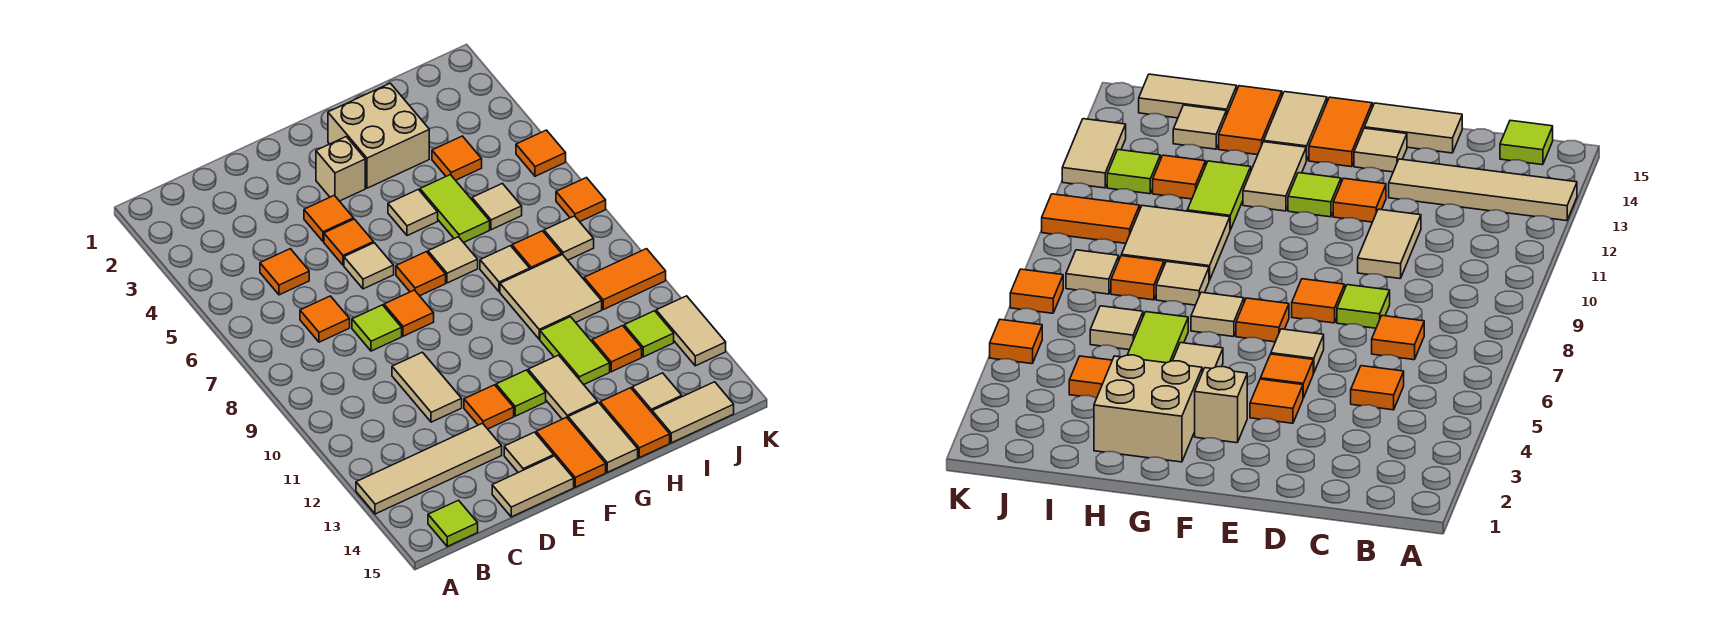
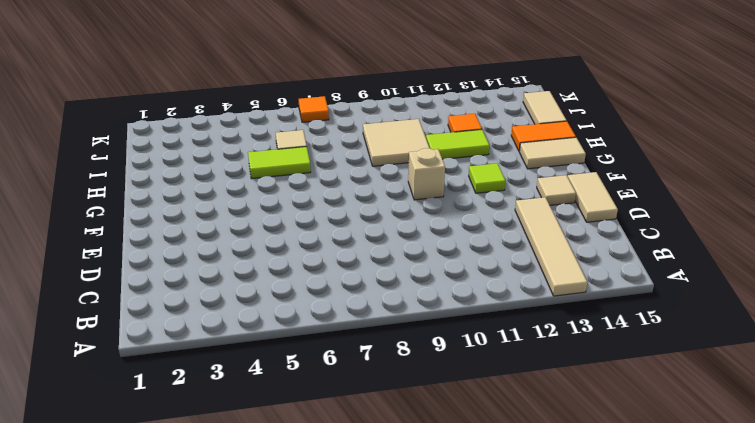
tan brick F10 level 1 -> tan brick F3 level 1
none -> lime tile B15 level 1
none -> orange tile C5 level 1
none -> orange tile C7 level 1
none -> lime tile D8 level 1

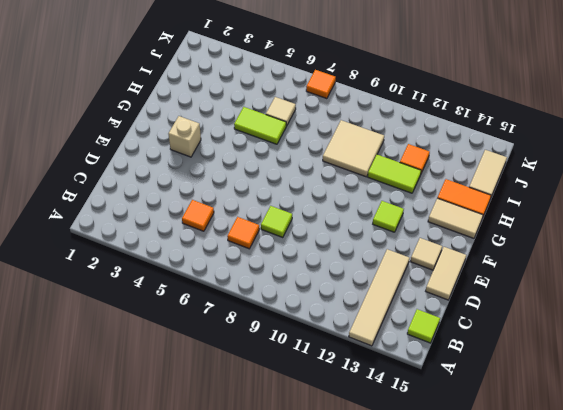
none -> tan tile D10:D11 level 1
none -> orange tile E4 level 1
none -> orange tile E5 level 1
none -> tan tile E6 level 1

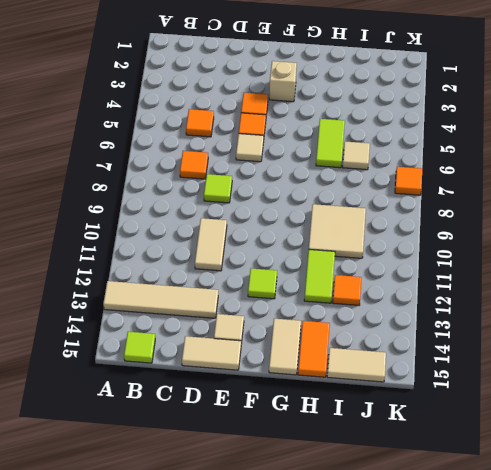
none -> orange tile E8 level 1
none -> orange tile E12 level 1
none -> orange tile F7 level 1
none -> orange tile F14:F15 level 1

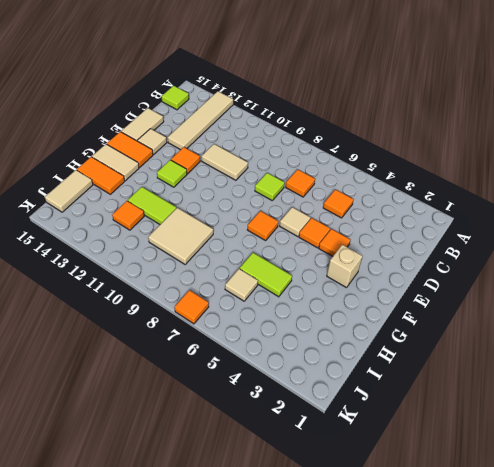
none -> orange tile E8 level 1
none -> tan brick G2:H3 level 1
none -> tan tile G5 level 1
none -> tan tile G7 level 1

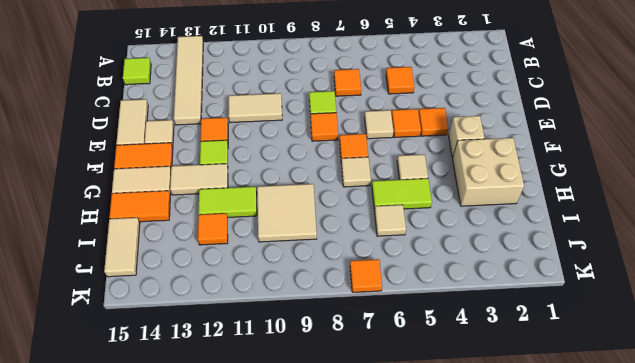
none -> tan tile H8 level 1
none -> orange tile I4 level 1
none -> orange tile I8 level 1
none -> tan tile I14 level 1

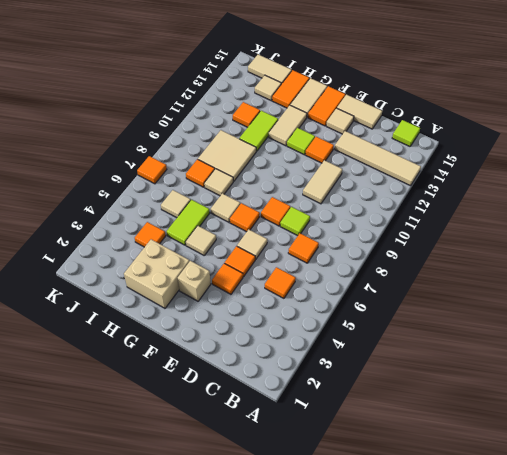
none -> tan tile J8 level 1
none -> orange tile J10:K10 level 1
none -> lime tile J12 level 1
none -> orange tile K5 level 1

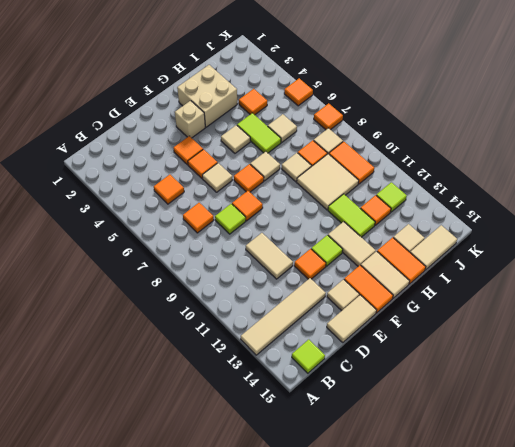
orange tile J9:J10 level 1 -> orange tile J10:K10 level 1
none -> tan tile K12:K13 level 1

